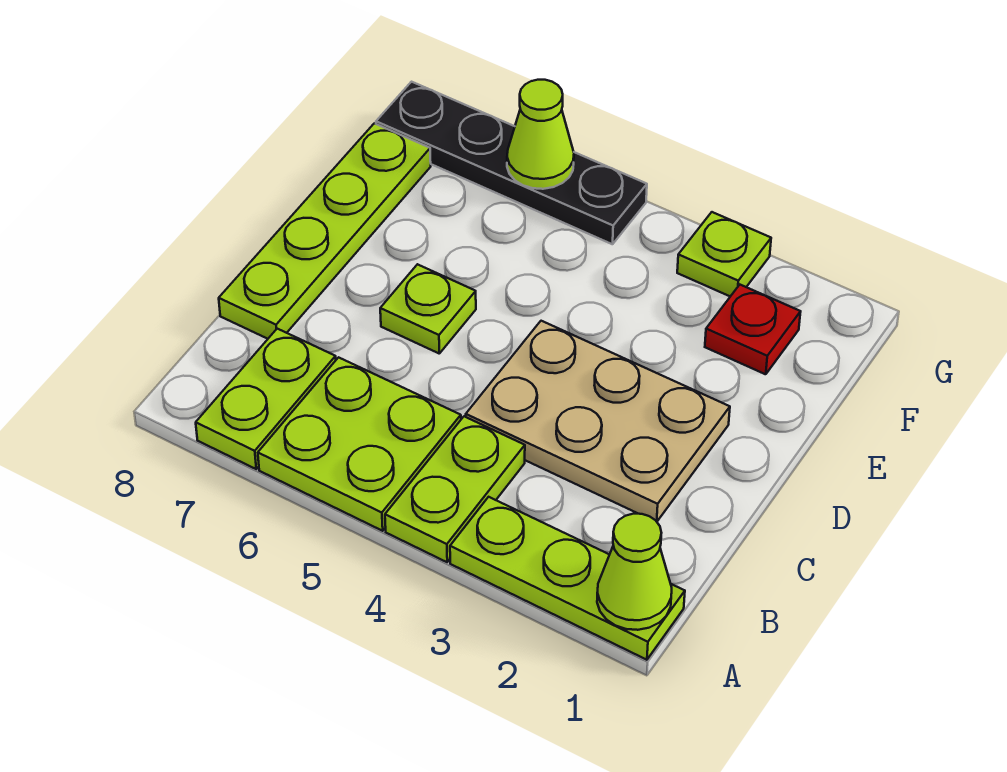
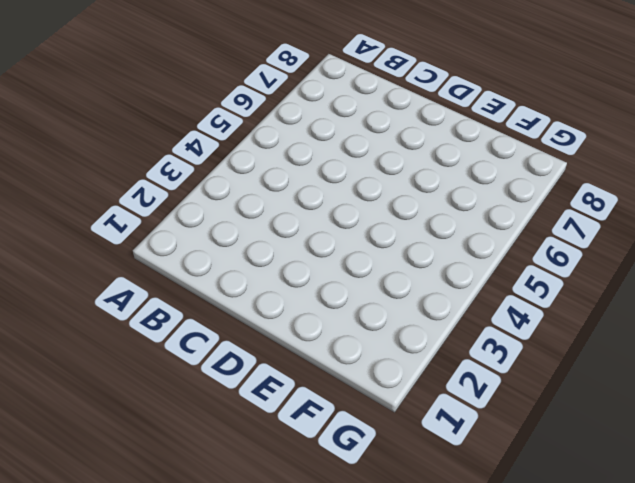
none -> lime plate A1:A3 level 1
none -> lime plate A4:B4 level 1
none -> lime plate A5:B6 level 1

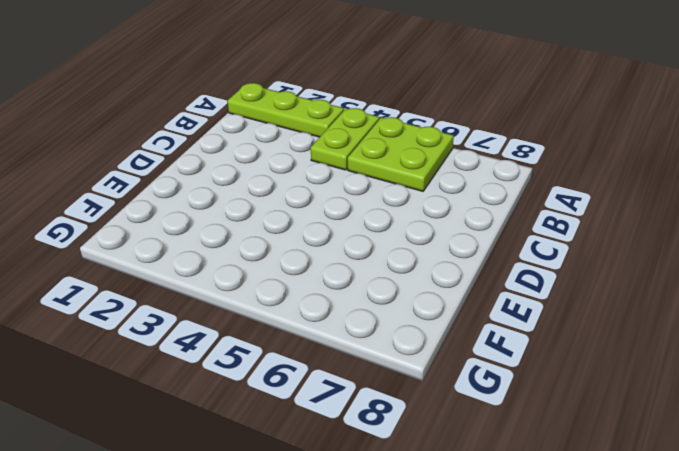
none -> lime plate A7:B7 level 1
none -> tan plate C2:D4 level 1
none -> lime plate C8:F8 level 1

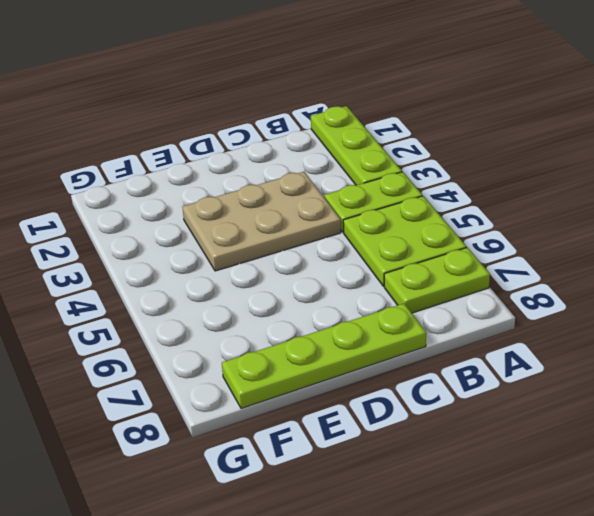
tan plate C3:E4 level 1 -> tan plate C2:D4 level 1
none -> lime plate D6 level 1
none -> red plate F2 level 1
none -> lime plate G3 level 1

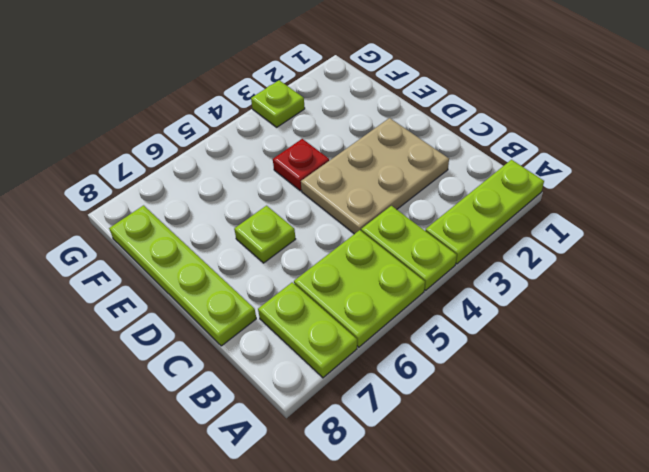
red plate E4 level 1 -> red plate F2 level 1
none -> black plate G5:G8 level 1
none -> lime cone A1 level 2
none -> lime cone G6 level 2

